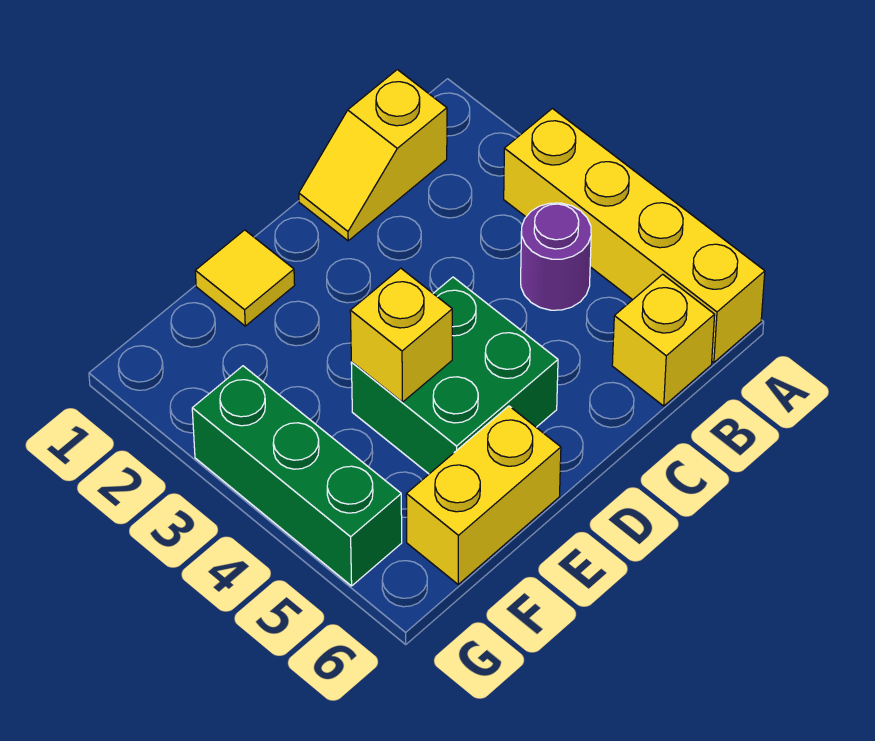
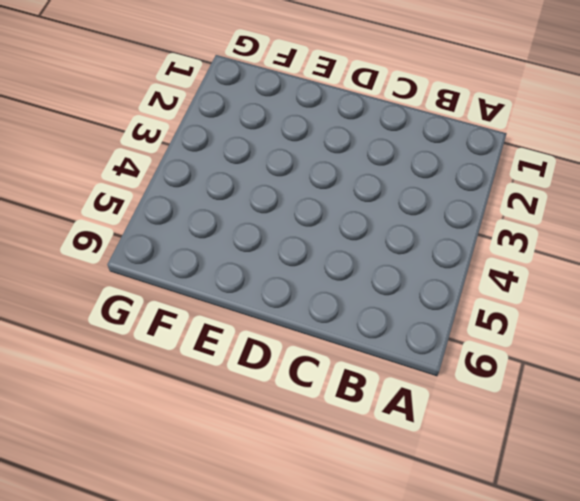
none -> yellow brick A3:A6 level 1
none -> yellow slope B1:C1 level 1 top B

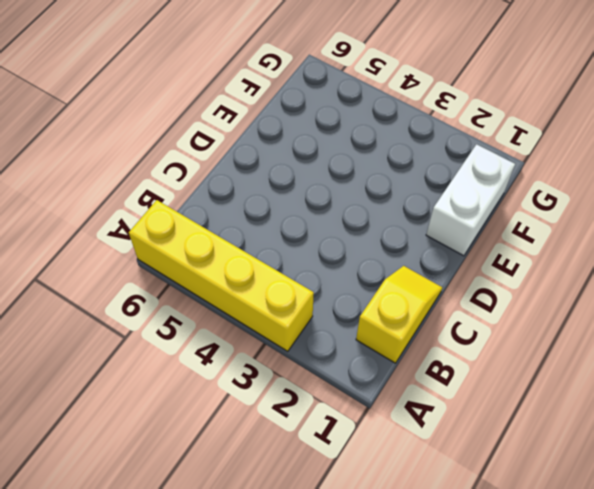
white brick E1:F1 level 1 -> yellow tile E1 level 1
none -> purple round brick B4 level 1
none -> yellow brick B6 level 1

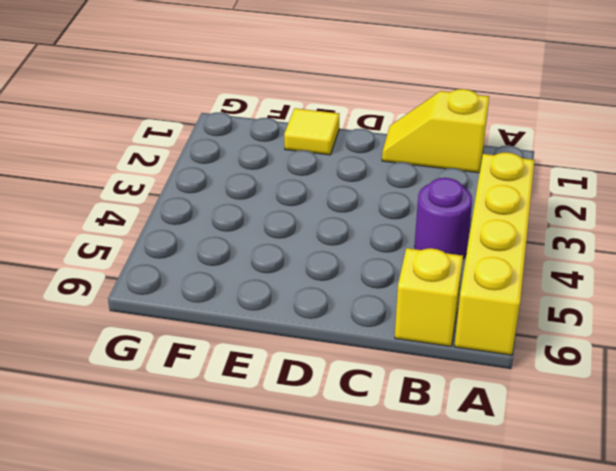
none -> green brick D4:E5 level 1
none -> yellow brick E6:F6 level 1

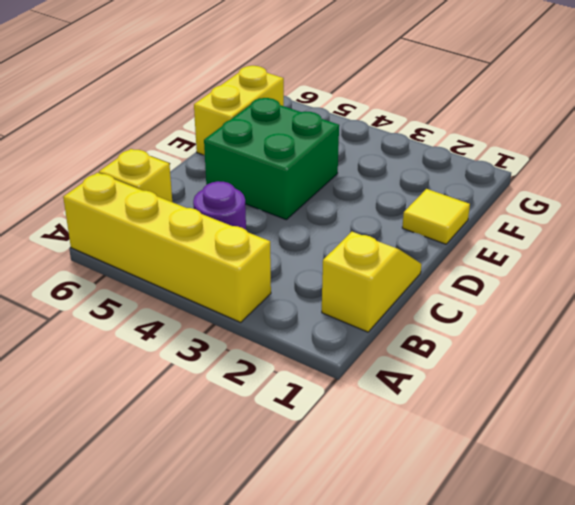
none -> green brick G3:G5 level 1
none -> yellow brick E4 level 2

